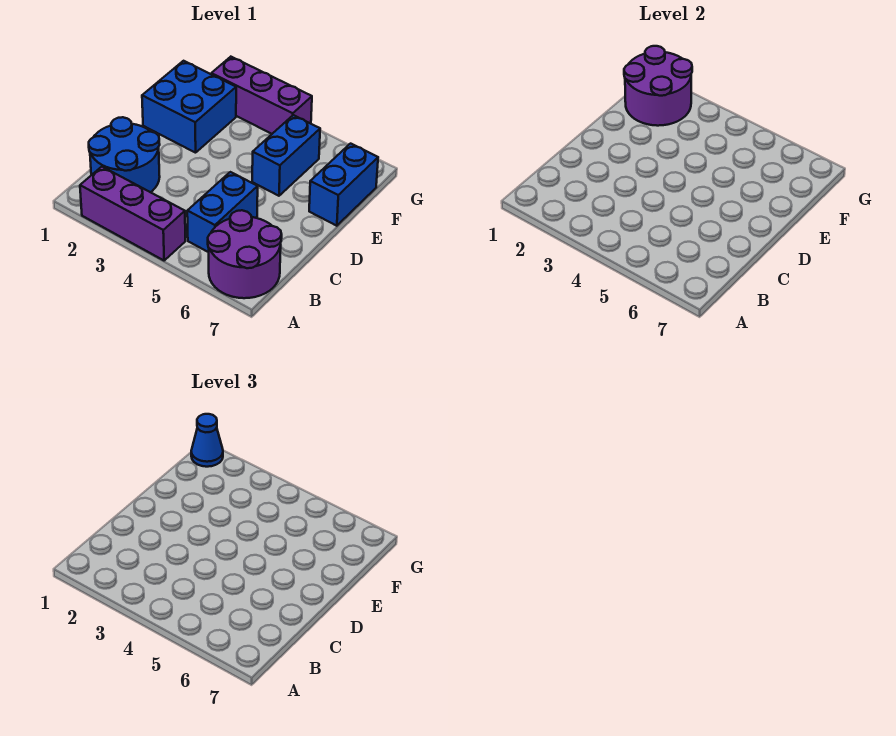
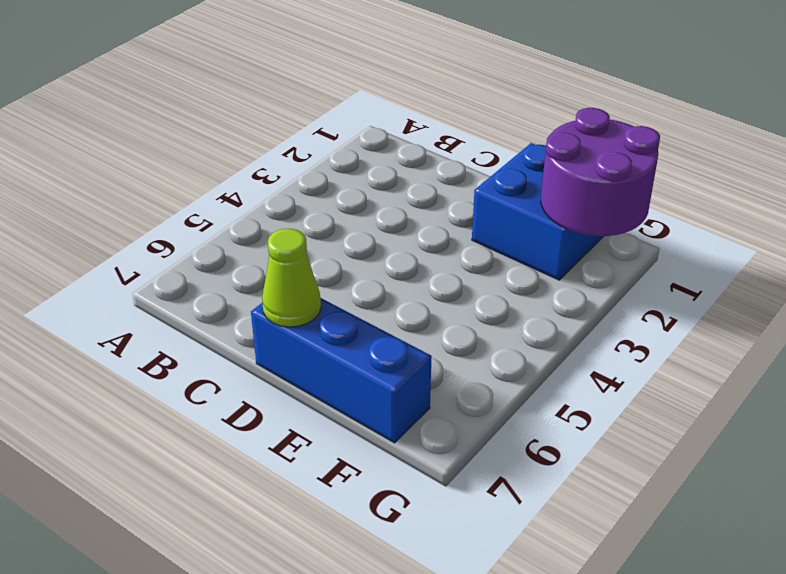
blue brick D7:F7 level 1 -> blue brick E7:F7 level 1
lime cone D7 level 2 -> none
none -> purple brick A2:A4 level 1
none -> purple round brick A6:B7 level 1

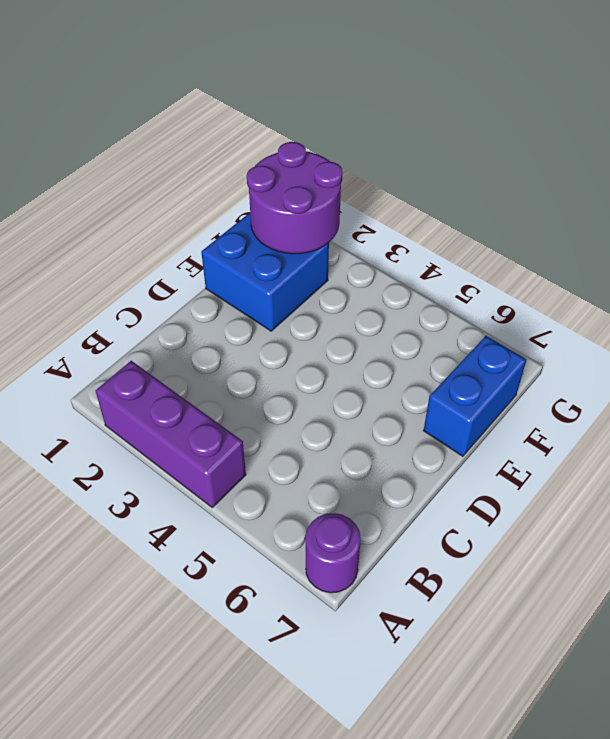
purple round brick A7 level 1 -> purple round brick A6:B7 level 1
none -> blue round brick B1:C2 level 1
none -> blue brick B5:C5 level 1

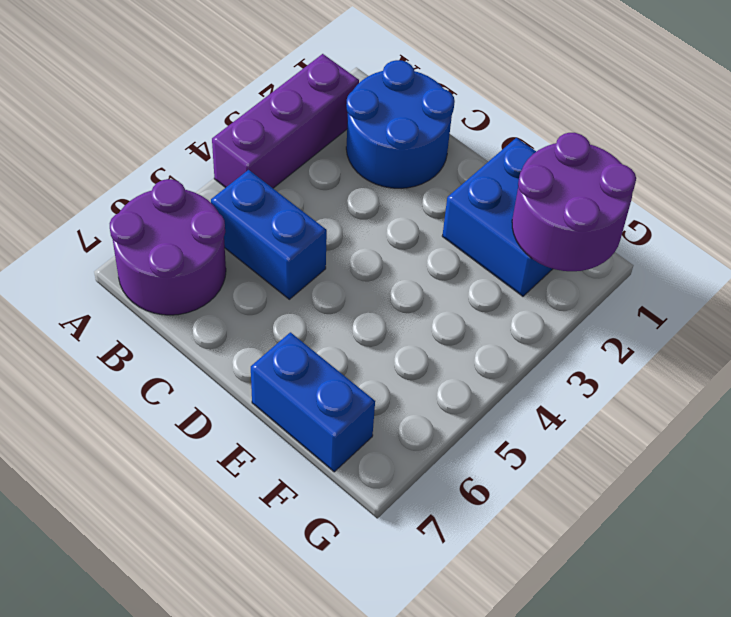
none -> blue brick E5:F5 level 1
none -> purple brick G2:G4 level 1

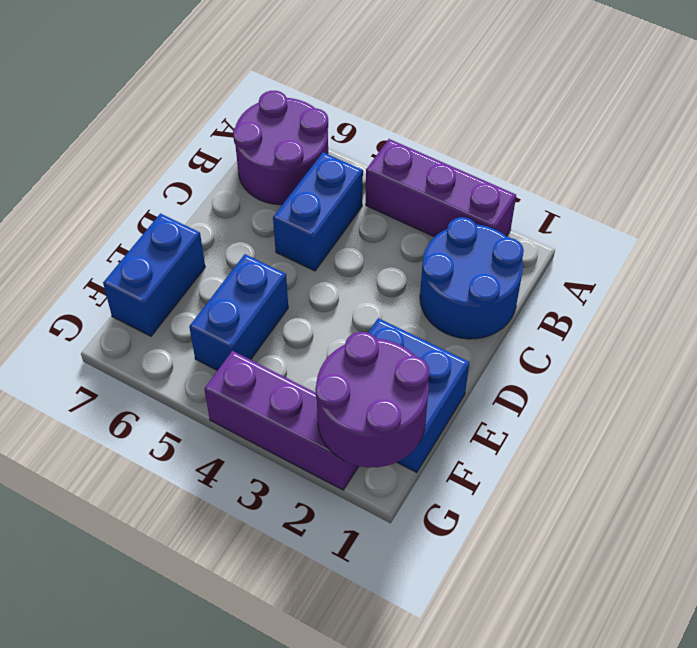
none -> blue cone G1 level 3

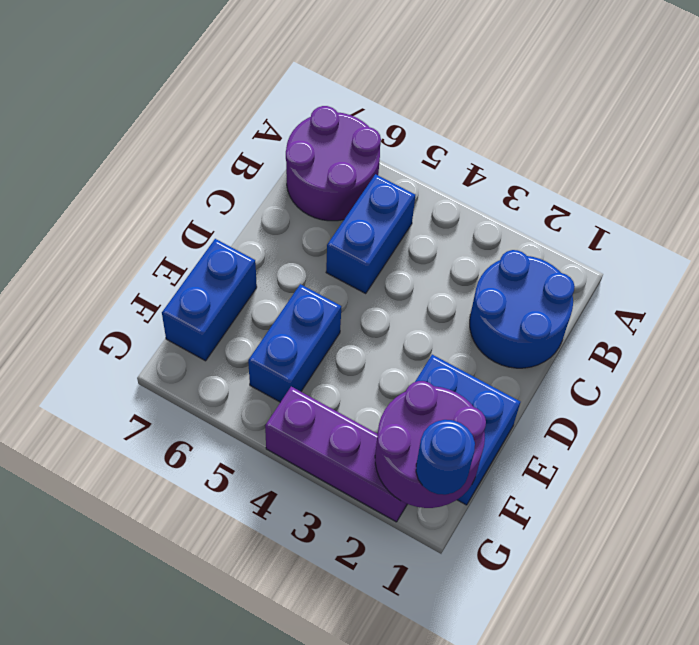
blue round brick G1 level 3 -> blue cone G1 level 3
none -> purple brick A2:A4 level 1

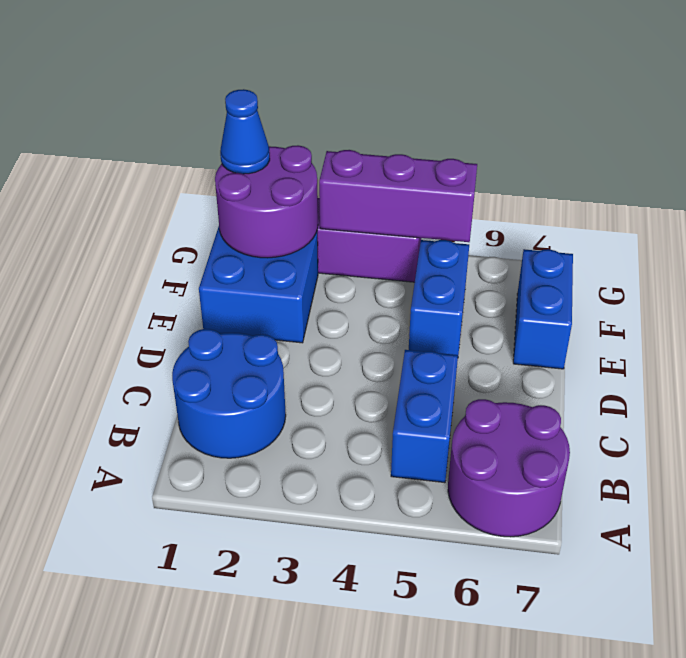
purple brick G3:G5 level 2 -> purple brick A2:A4 level 1

